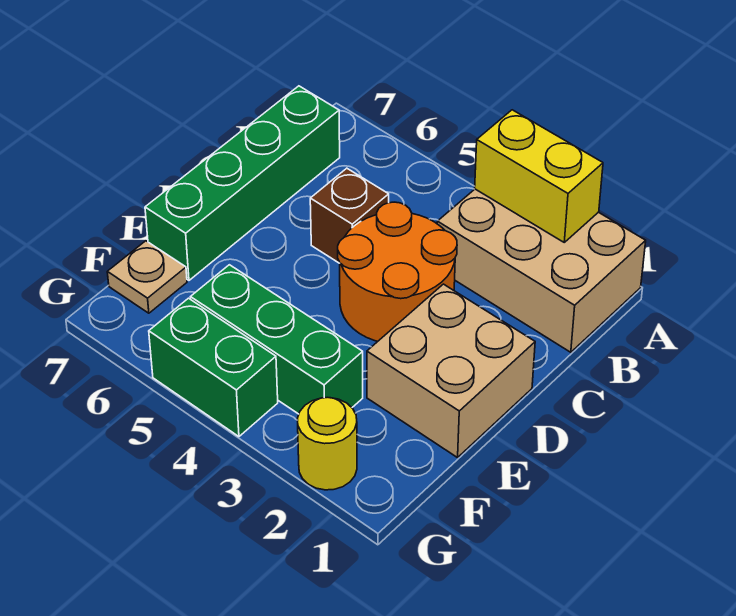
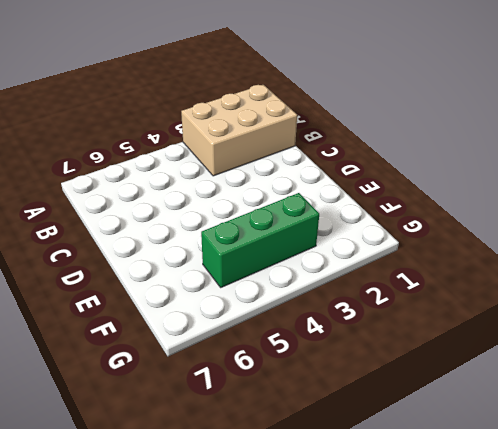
none -> green brick B7:E7 level 1
none -> orange round brick C3:D4 level 1

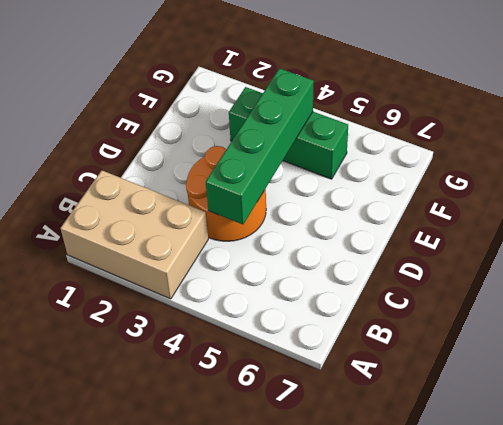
green brick C4:F4 level 2 -> green brick B7:E7 level 1
none -> brown brick C5 level 1
none -> tan brick D1:E2 level 1

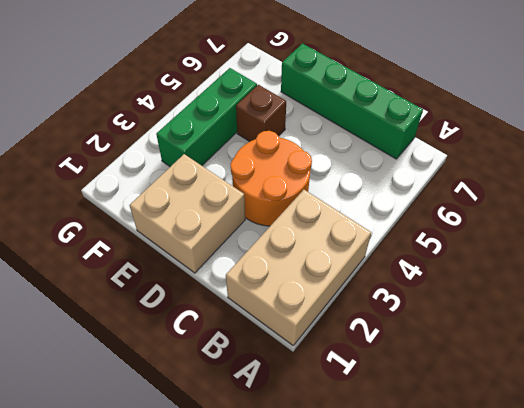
brown brick E5 level 1 -> brown brick C5 level 1
none -> tan plate F7 level 1
none -> yellow round brick G2 level 1

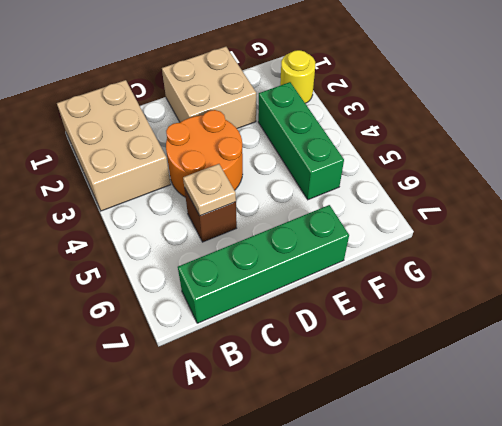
tan plate C5 level 2 -> tan plate F7 level 1
none -> green brick G4:G5 level 1
none -> yellow brick A2:A3 level 2

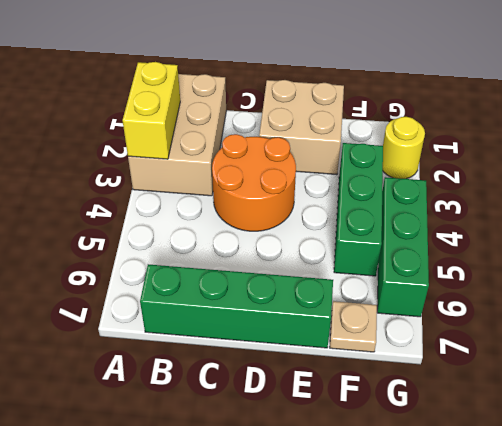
green brick G4:G6 level 1 -> green brick G4:G5 level 1
none -> brown brick C5 level 1

